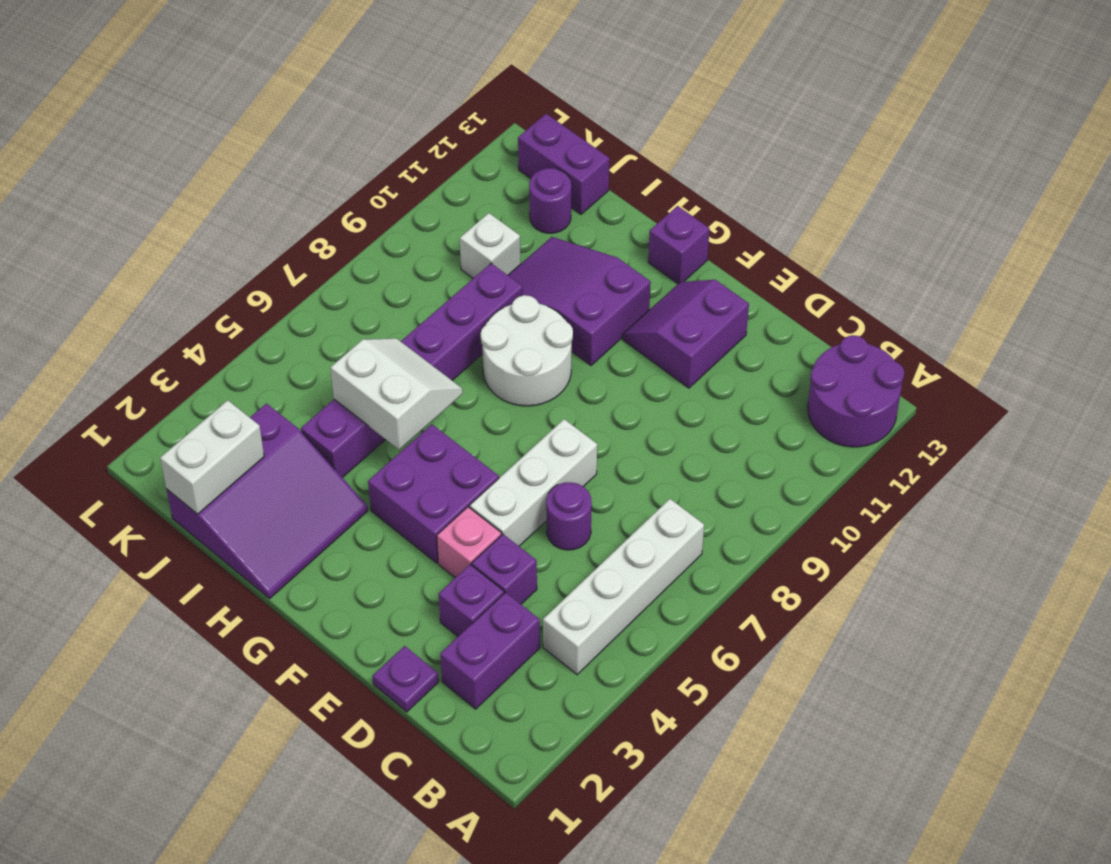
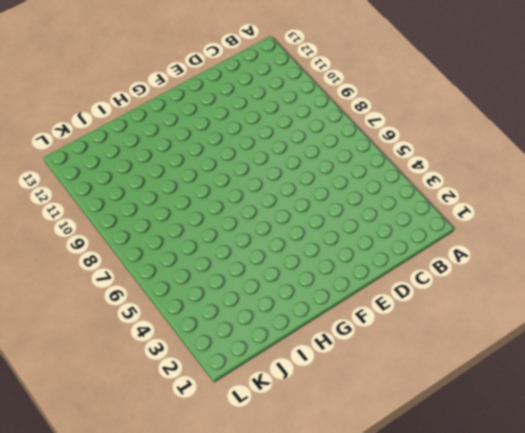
none -> purple round brick A12:B13 level 1
none -> white brick B4:B7 level 1
none -> purple brick C2:C3 level 1

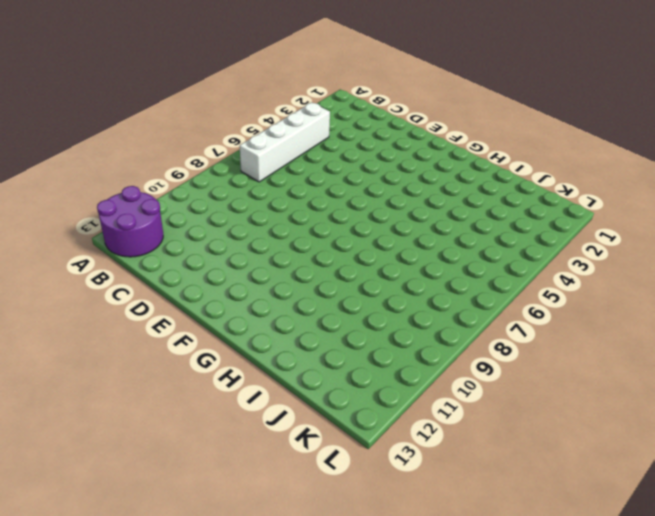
none -> purple brick C2:C3 level 1
none -> purple plate D1 level 1
none -> purple brick D3 level 1

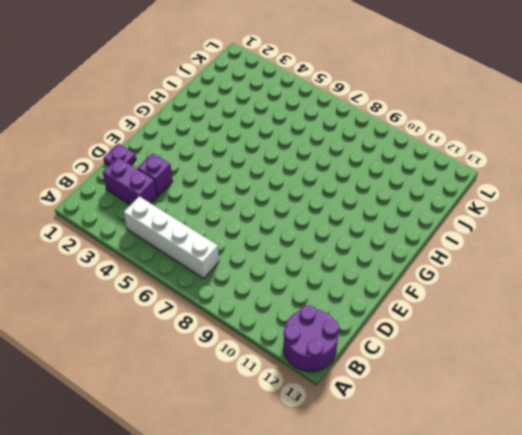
none -> purple brick D4 level 1
none -> purple round brick D6 level 1
none -> pink brick E4 level 1

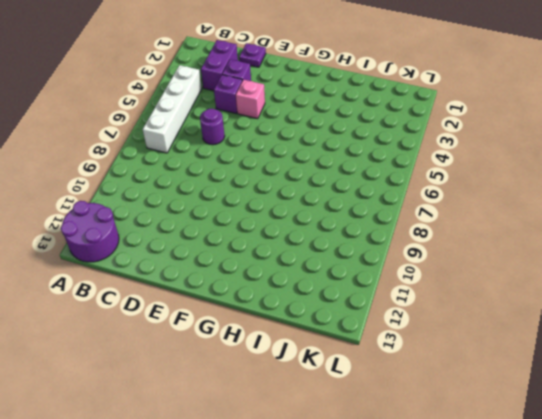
none -> white brick E5:E7 level 1
none -> purple slope E11:F12 level 1 top E
none -> purple brick F4:G5 level 1

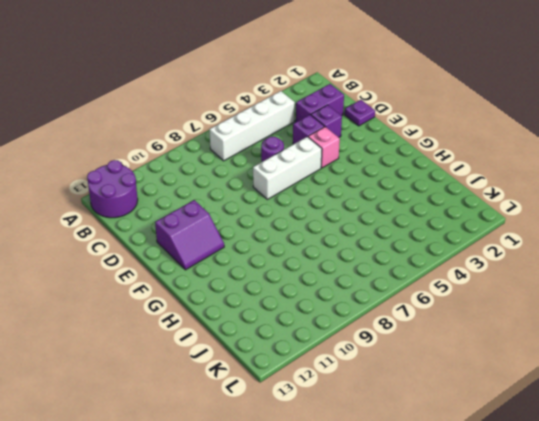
none -> purple brick F4:G5 level 1
none -> white round brick G8:H9 level 1
none -> purple slope G10:I11 level 1 top G

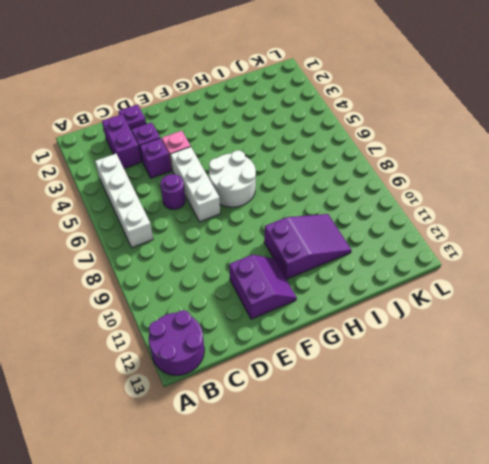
white round brick F6:G7 level 1 -> white round brick G8:H9 level 1
none -> purple brick F4:G5 level 1
none -> purple brick G13 level 1
none -> purple slope H1:J3 level 1 top J

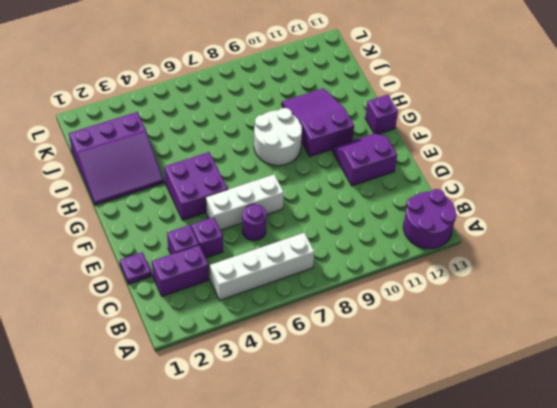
none -> pink brick E4 level 1
none -> purple brick I4:I9 level 1
none -> white brick J10 level 1

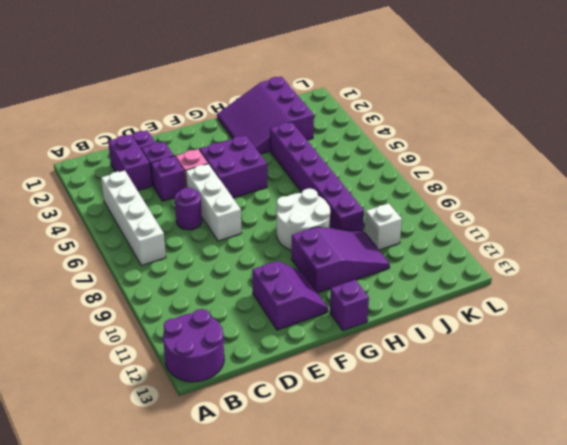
none -> purple round brick J12 level 1
none -> purple brick J13:K13 level 1
none -> white slope H5:I6 level 2 top 5

